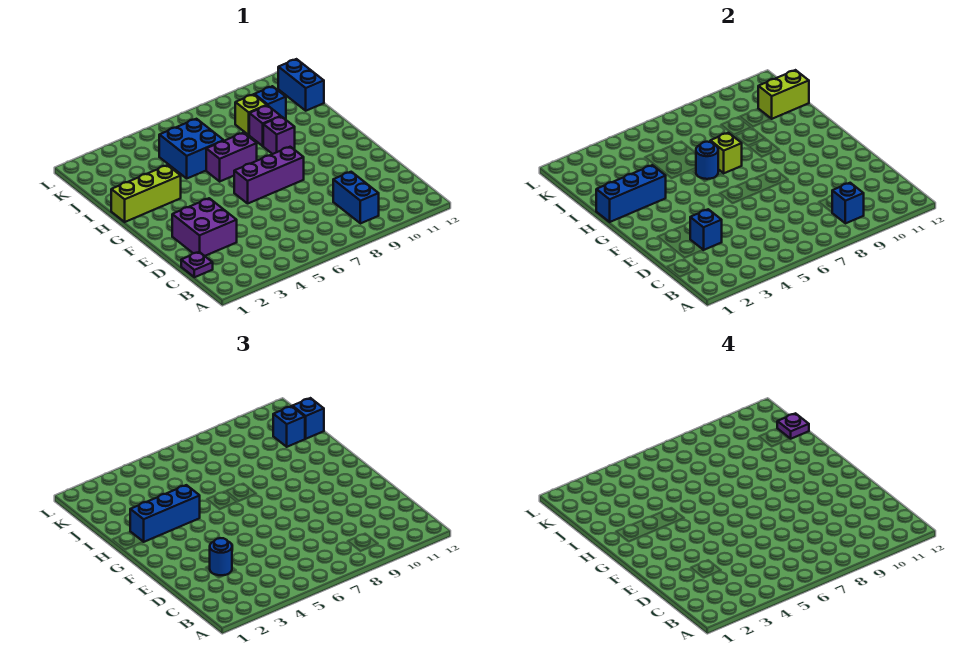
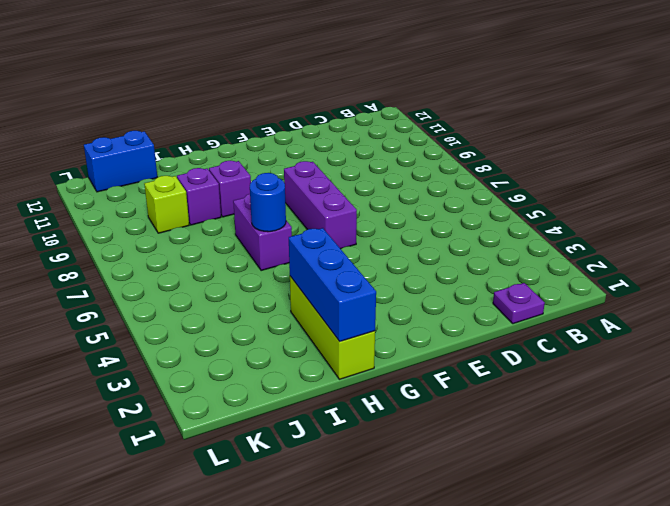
none -> blue brick B9:C9 level 1
none -> purple brick D2:E3 level 1
none -> blue brick I5:J6 level 1

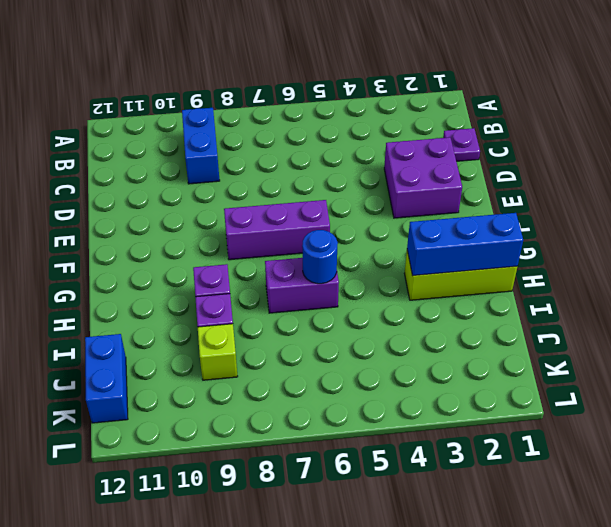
none -> blue brick I5:J6 level 1
none -> blue brick J10 level 1
none -> blue brick B9 level 2

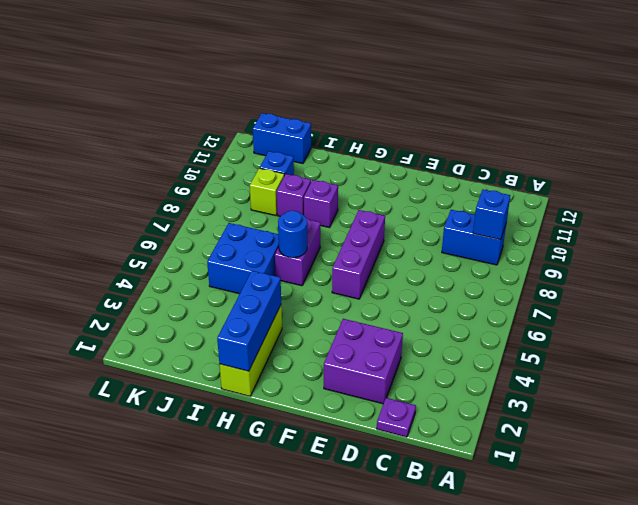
none -> blue brick D3 level 2
none -> lime brick H7 level 2
none -> lime brick J11:J12 level 2

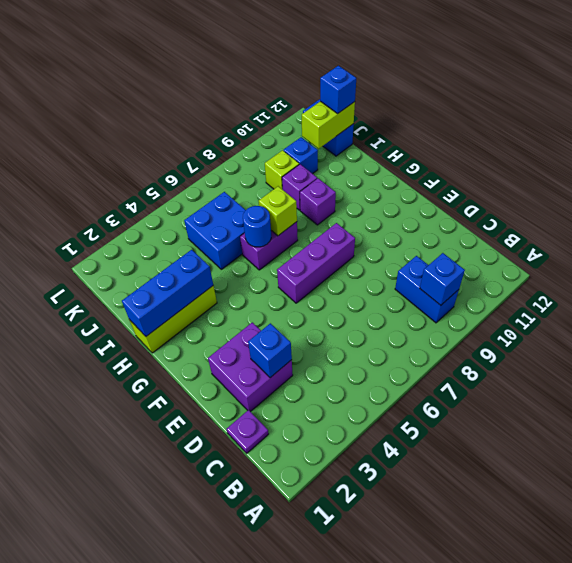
none -> blue round brick D3 level 3
none -> blue brick H2:H4 level 3
none -> blue brick J11 level 3

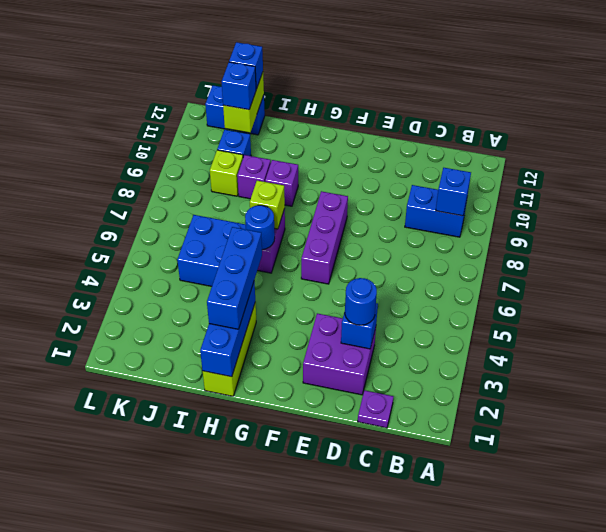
none -> purple plate J12 level 4

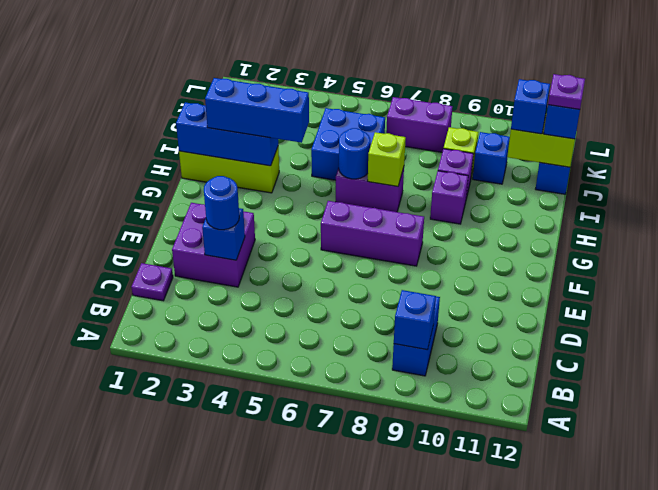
purple brick K7:K8 level 1 -> none

